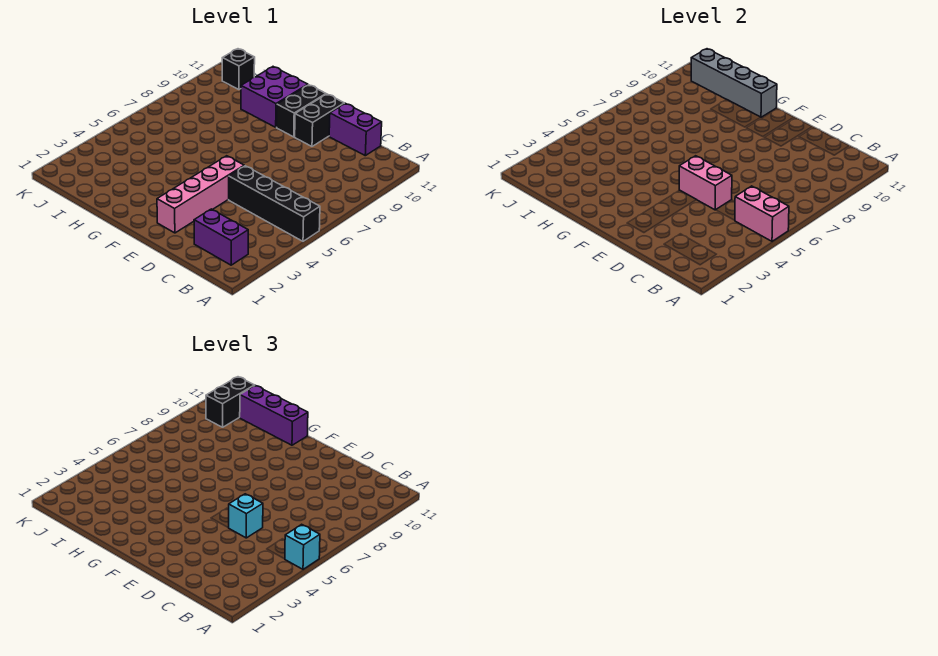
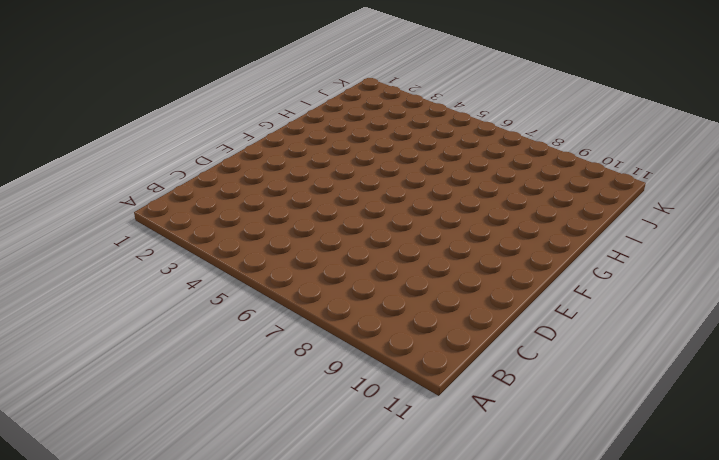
none -> black brick A5:D5 level 1
none -> purple brick B2:C2 level 1
none -> purple brick C11:D11 level 1

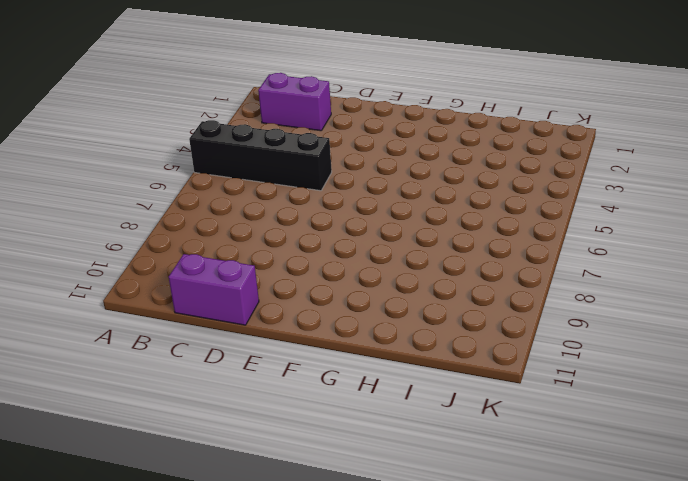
none -> pink brick E2:E5 level 1
none -> black brick E10:E11 level 1
none -> black brick F10:F11 level 1

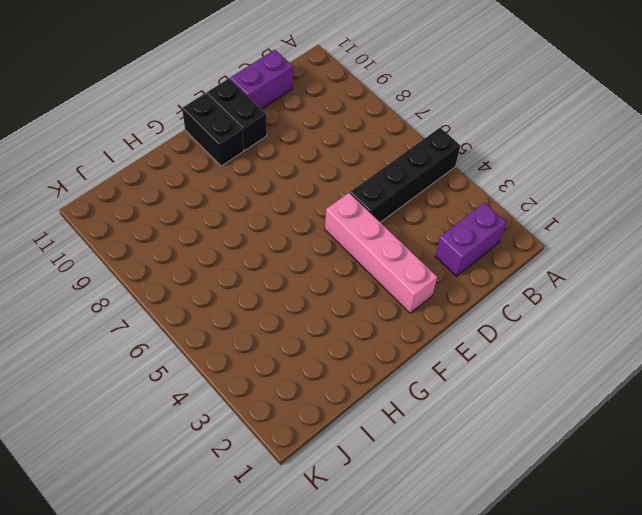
none -> purple brick G10:H11 level 1
none -> black brick J11 level 1
none -> pink brick A5:B5 level 2

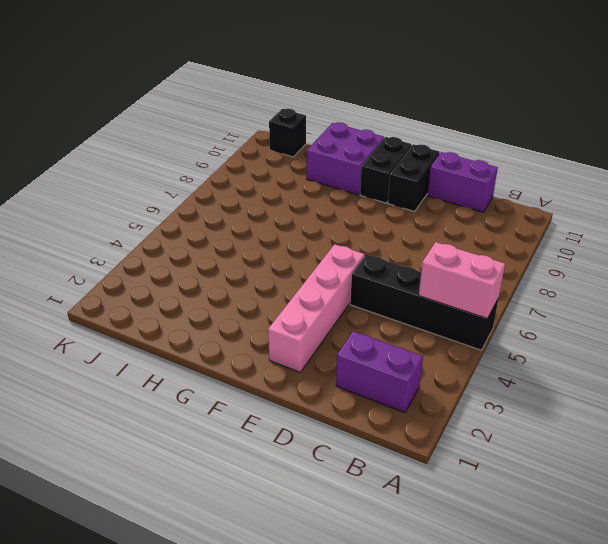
none -> pink brick D5:E5 level 2
none -> grey brick G11:J11 level 2
none -> cyan brick A5 level 3

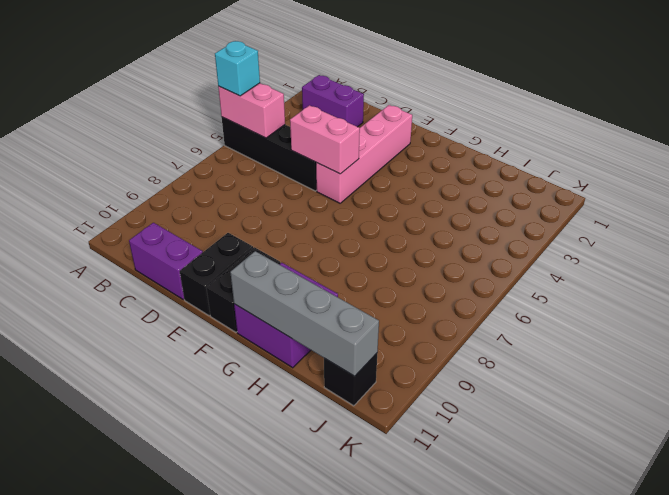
none -> cyan brick D5 level 3
none -> purple brick G11:I11 level 3
none -> black brick J10:J11 level 3

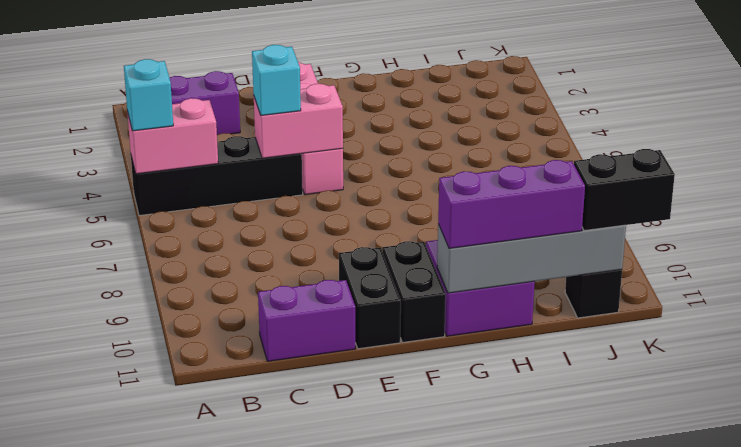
black brick J11:K11 level 3 -> black brick J10:J11 level 3

